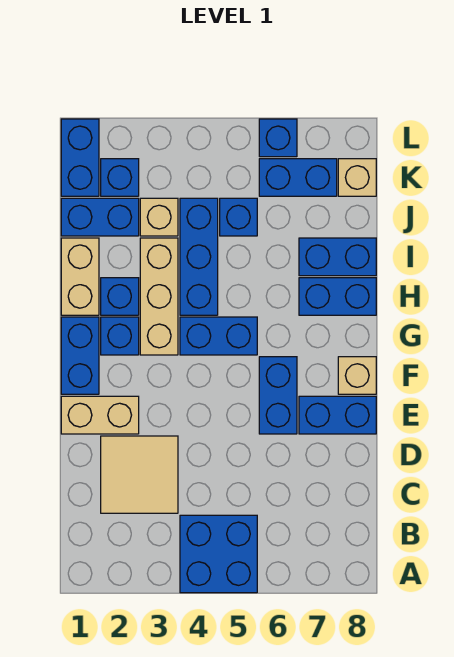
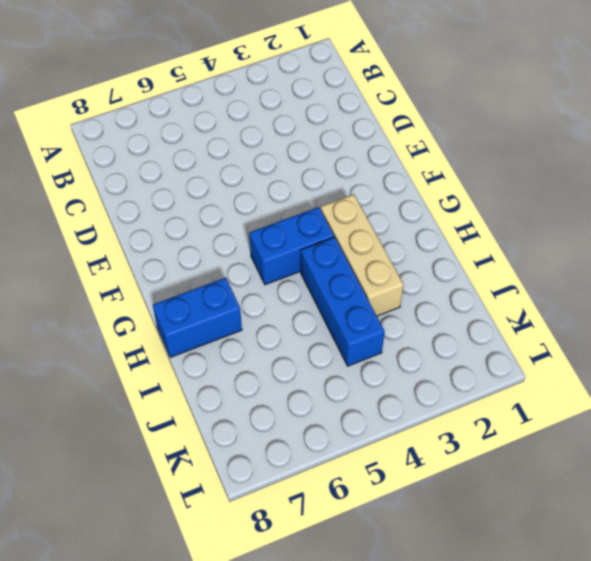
none -> blue brick A4:B5 level 1
none -> tan tile C2:D3 level 1
none -> tan brick E1:E2 level 1

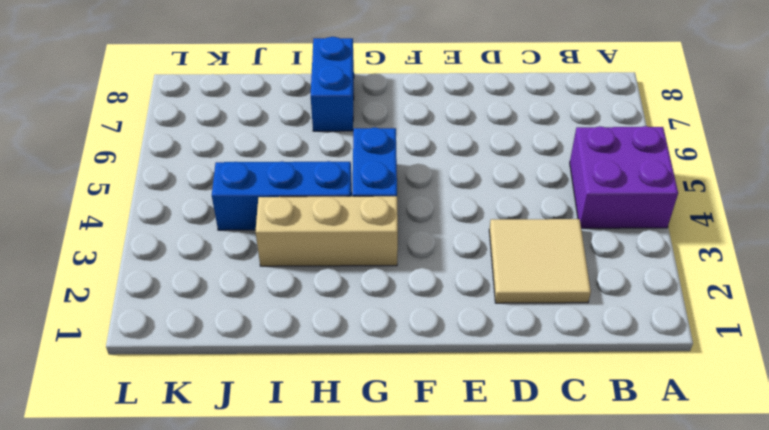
purple brick A4:B5 level 1 -> blue brick A4:B5 level 1
none -> tan brick E1:E2 level 1
none -> blue brick E6:F6 level 1
none -> blue brick E7:E8 level 1

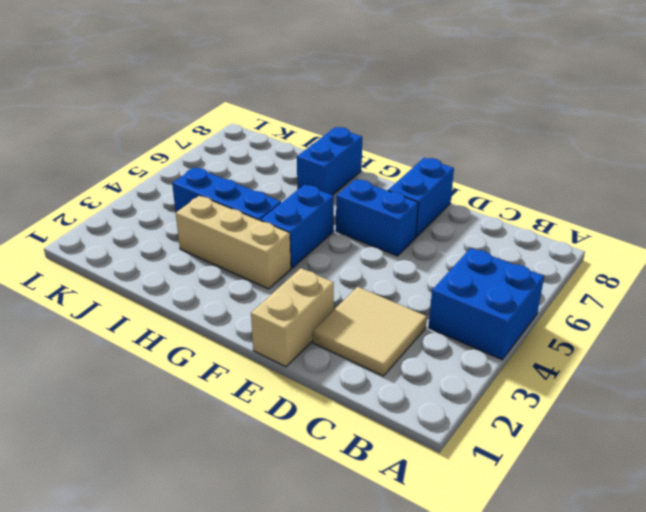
none -> blue brick F1:G1 level 1
none -> tan brick F8 level 1
none -> blue brick G2 level 1

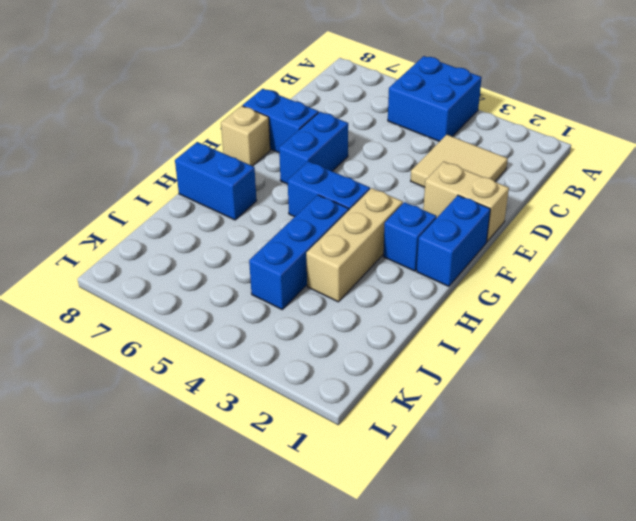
none -> tan brick H1:I1 level 1
none -> blue brick H2 level 1
none -> blue brick I7:I8 level 1

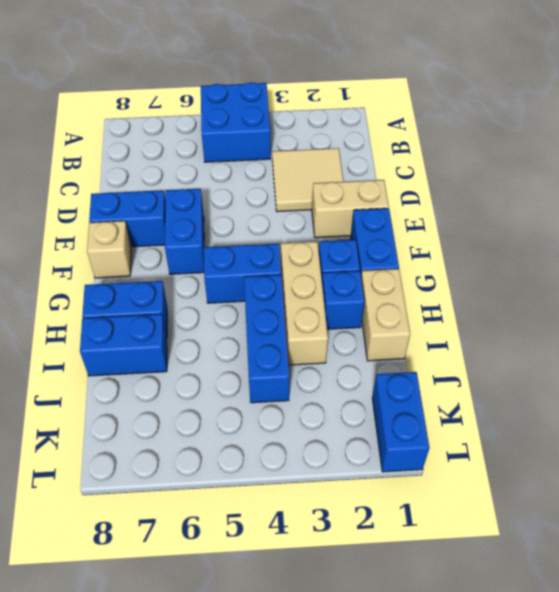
none -> blue brick J1:J2 level 1
none -> tan brick J3 level 1
none -> blue brick J5 level 1

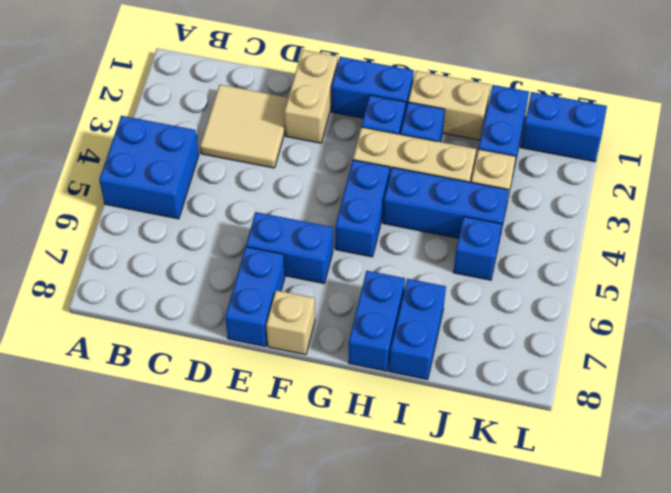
none -> blue brick K2 level 1
none -> blue brick K6:K7 level 1
none -> tan brick K8 level 1

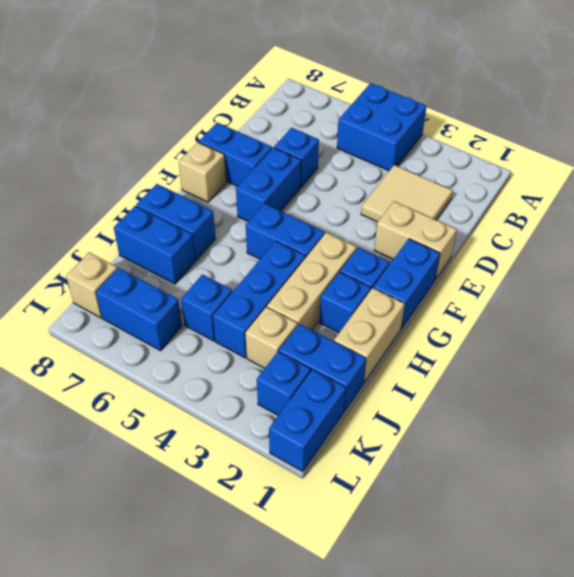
blue brick D6 level 1 -> blue brick L6 level 1

